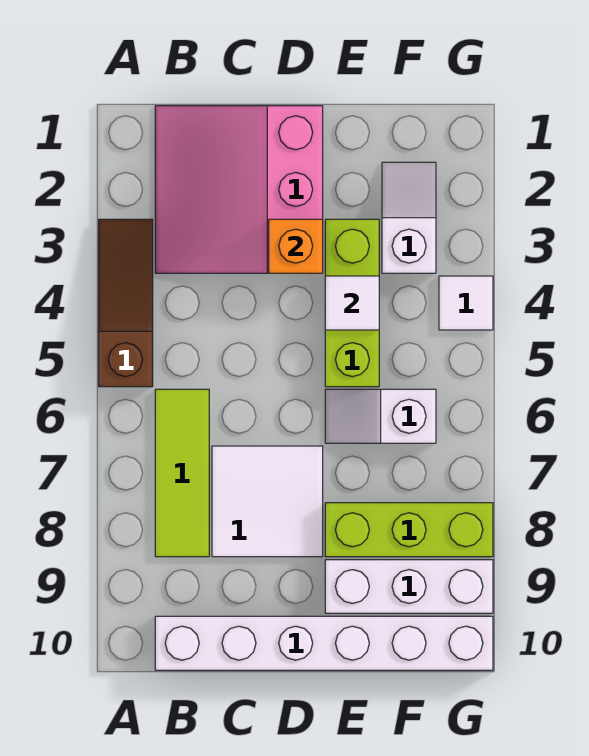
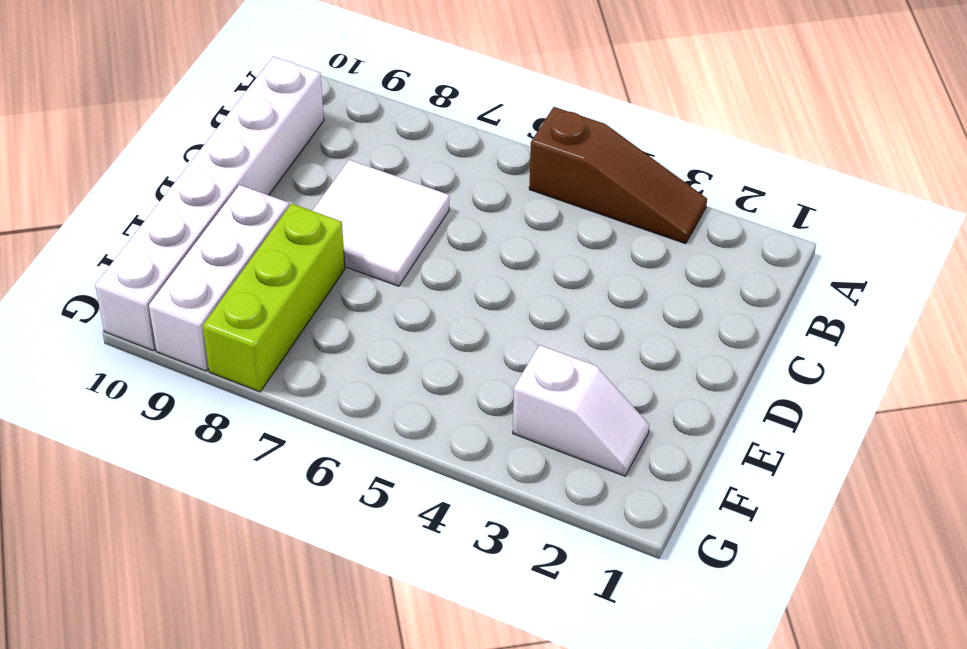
none -> pink slope B1:D3 level 1 top D
none -> lime tile B6:B8 level 1
none -> lime brick E3:E5 level 1

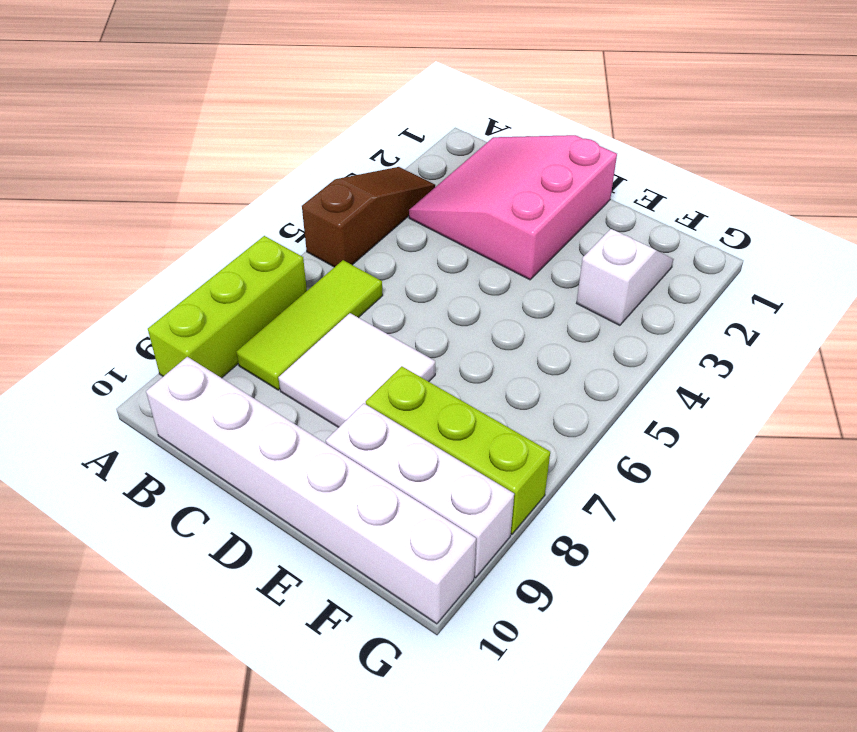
lime brick A7:A9 level 1 -> lime brick E3:E5 level 1
none -> white slope E6:F6 level 1 top F
none -> white tile G4 level 1
none -> orange brick D3 level 2

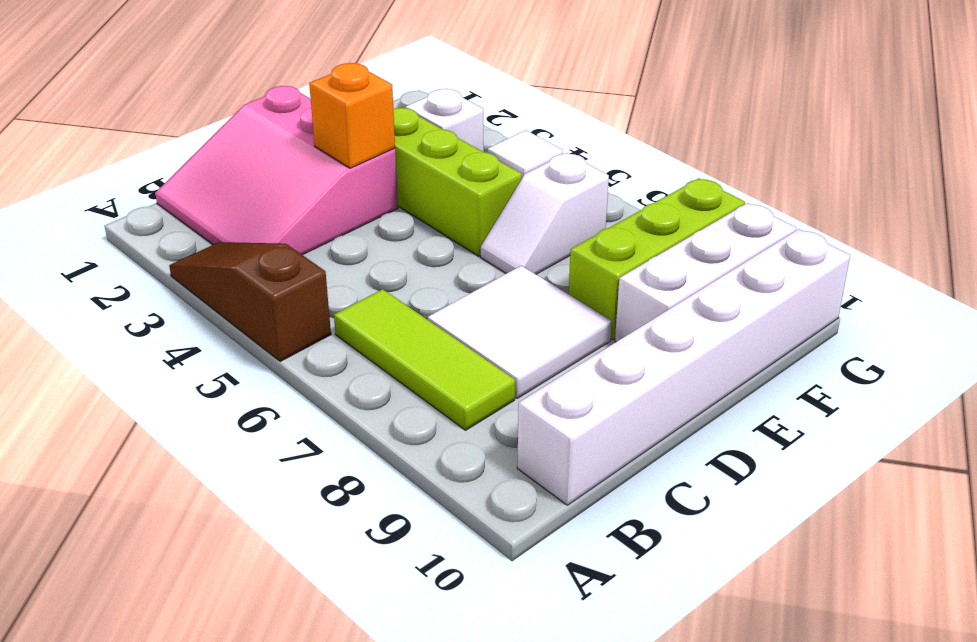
none -> white tile E4 level 2

